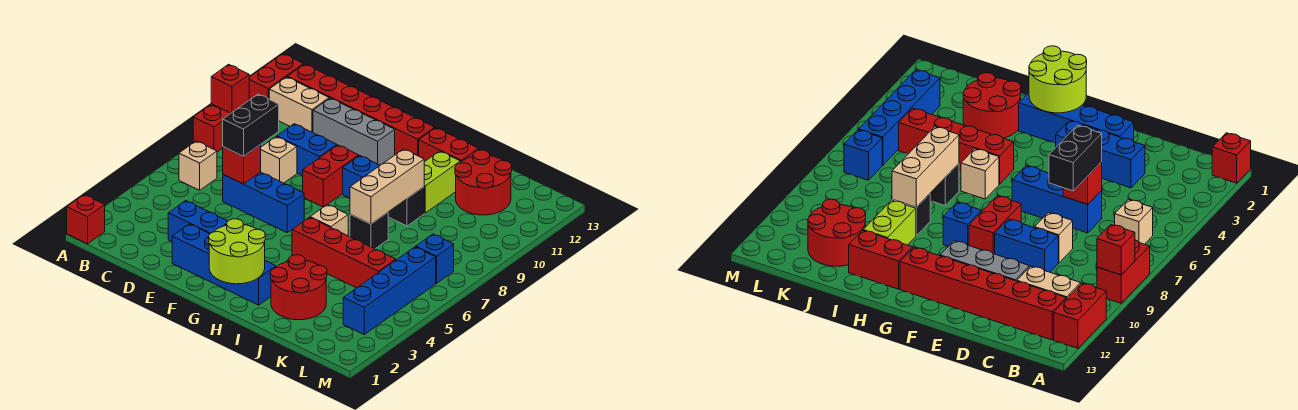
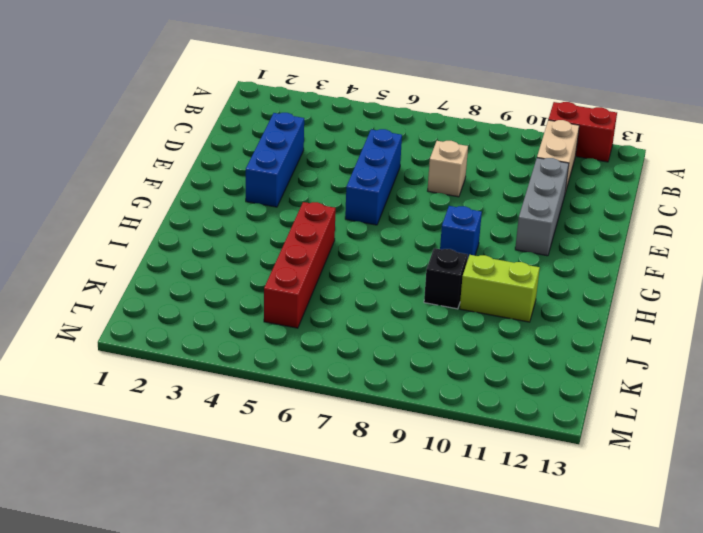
none -> red brick A1 level 1
none -> red brick A8:A9 level 1
none -> tan brick B6 level 1

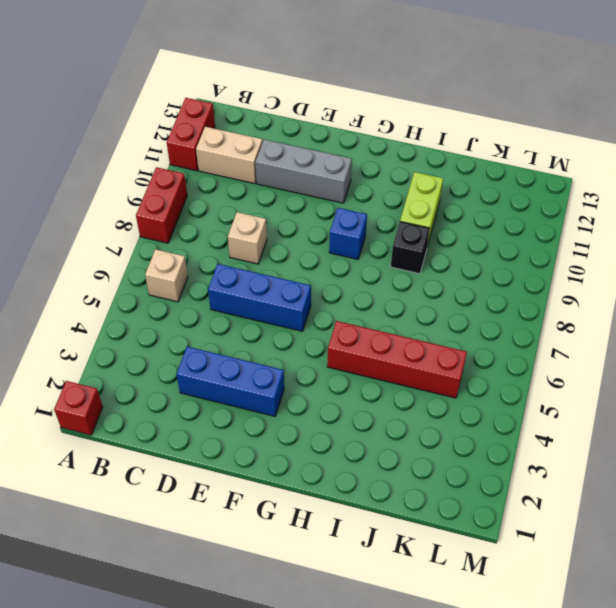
none -> red brick B12:G12 level 1
none -> blue brick D9:E9 level 1
none -> blue brick E2:H2 level 1

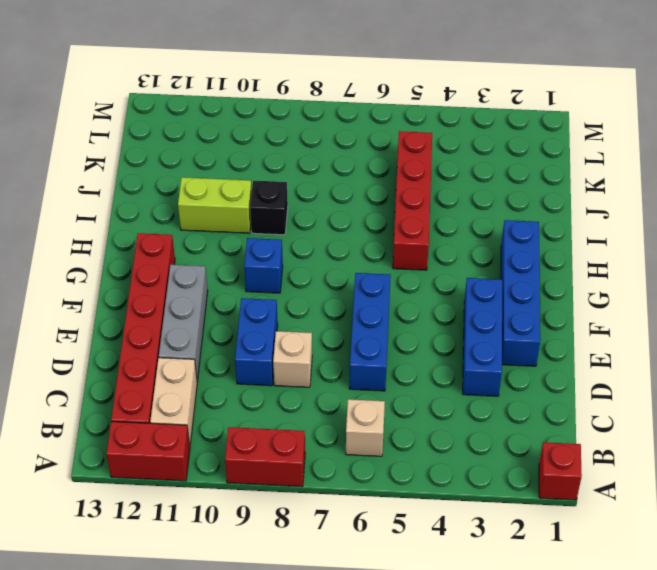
none -> red brick F8:F9 level 1
none -> tan brick H6 level 1
none -> red brick H12:I12 level 1

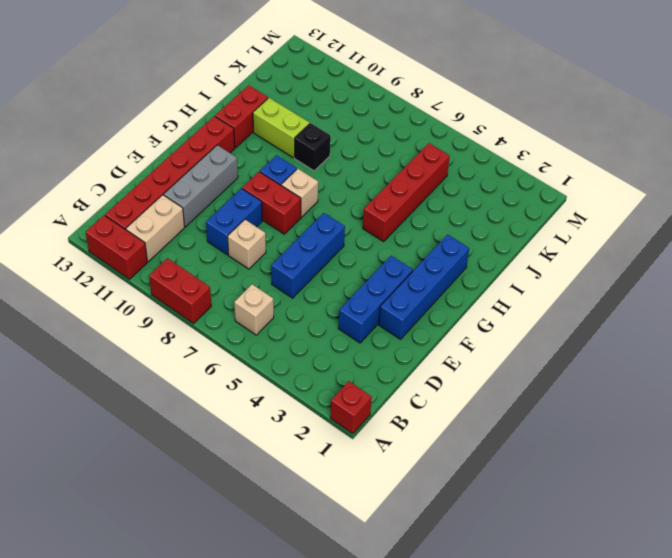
tan brick G8 level 1 -> tan brick H6 level 1
none -> red round brick I2:J3 level 1
none -> black brick I7 level 1
none -> red round brick J11:K12 level 1

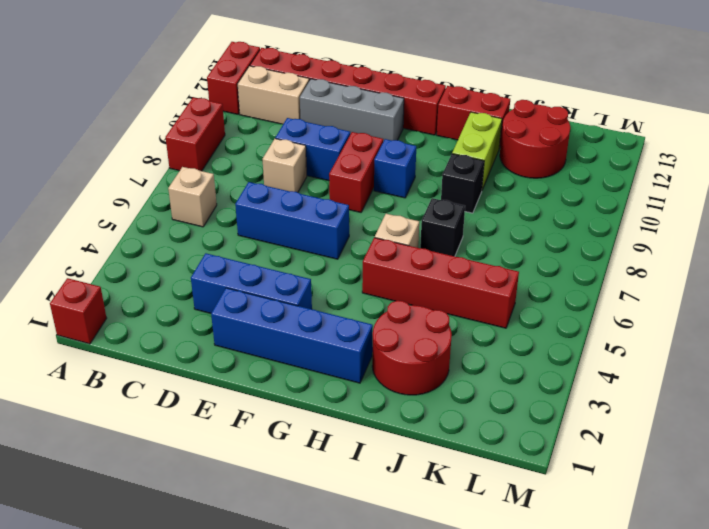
none -> blue brick L3:L6 level 1
none -> blue brick L7 level 1
none -> red brick A9 level 2

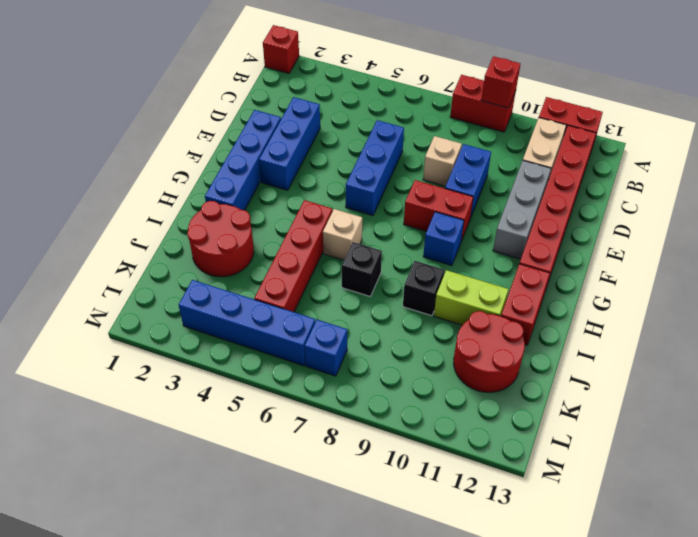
none -> tan brick B6 level 1
none -> red brick D6 level 2
none -> lime round brick G1:H2 level 2

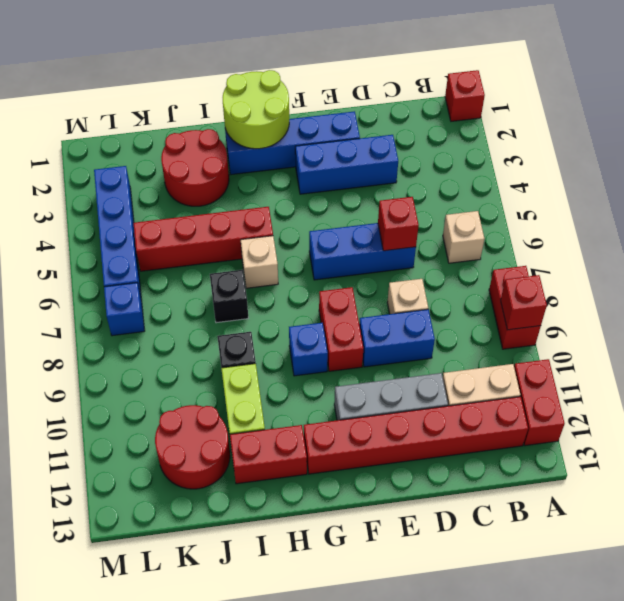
none -> tan brick I7:I9 level 2
none -> black brick D6:D7 level 3

